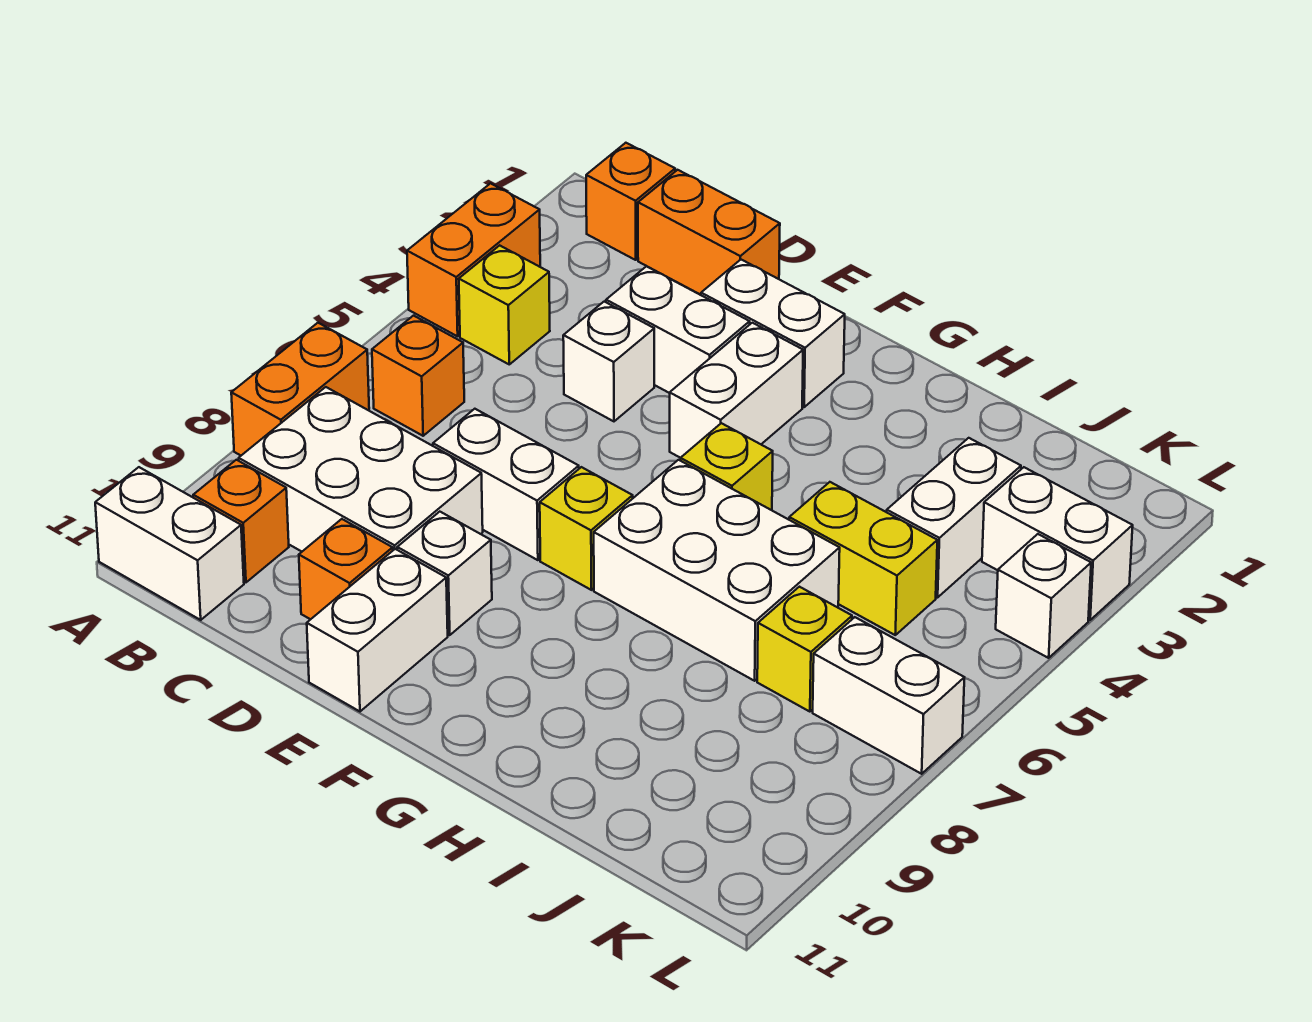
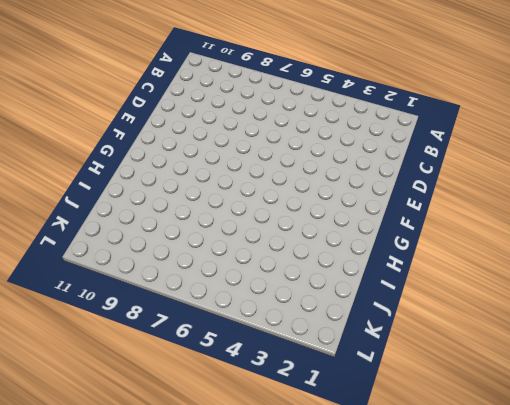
none -> orange brick A3:A4 level 1
none -> orange brick A7:A8 level 1
none -> white brick A11:B11 level 1

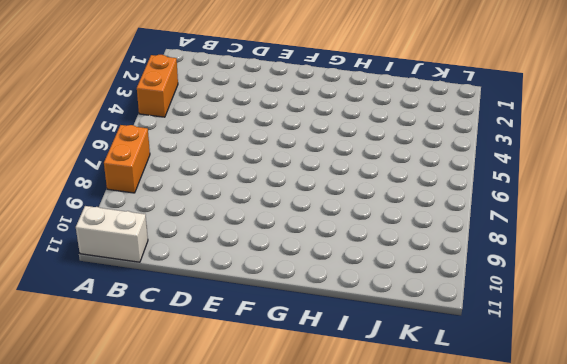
none -> orange brick B1 level 1
none -> yellow brick B4 level 1
none -> orange brick B6 level 1

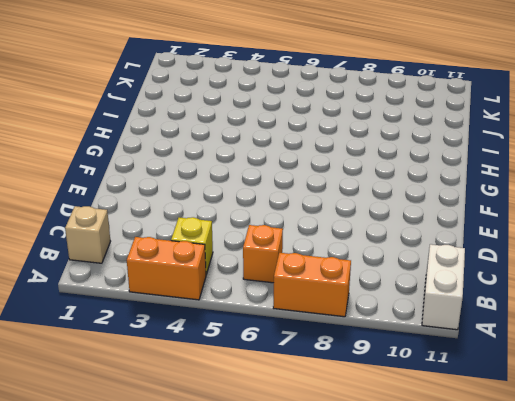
tan brick B1 level 1 -> orange brick B1 level 1
none -> white brick B8:D9 level 1
none -> orange brick B10 level 1
none -> orange brick C1:D1 level 1

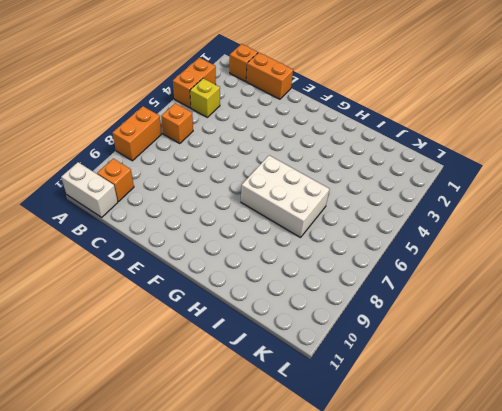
none -> white brick B8:D9 level 1
none -> white brick D3:E3 level 1
none -> white brick D4 level 1

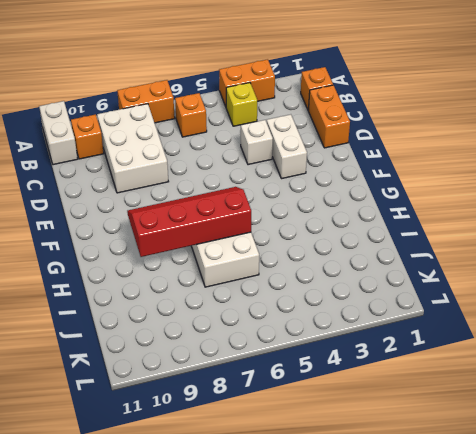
red slope G6:H9 level 2 top H -> none
none -> white brick D7:E7 level 1
none -> orange brick D10 level 1
none -> white brick E2:F2 level 1

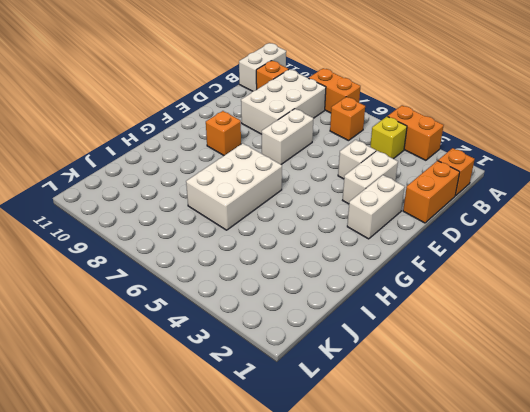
orange brick F9 level 1 -> orange brick D10 level 1
none -> white brick E9 level 1
none -> white brick E10:E11 level 1
none -> white brick F3:F4 level 1

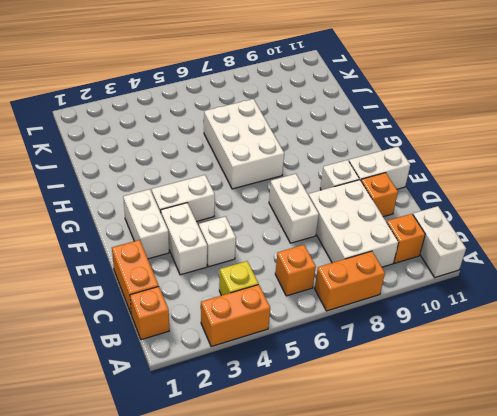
none -> yellow brick F7 level 1
none -> yellow brick G5 level 1
none -> yellow brick I5:J5 level 1

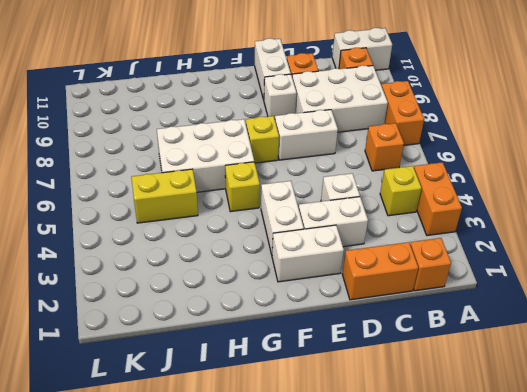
none -> white brick J3:J4 level 1
none -> yellow brick J7 level 1
none -> white brick K3:L3 level 1

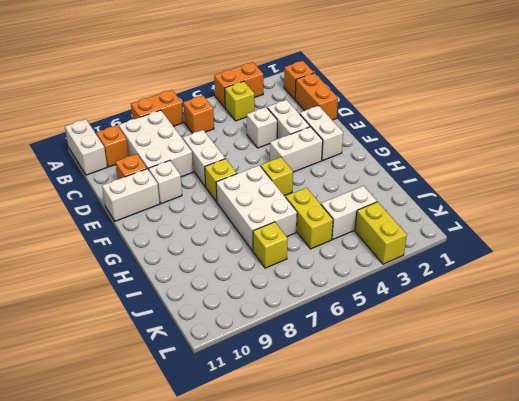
yellow brick K3:L3 level 1 -> white brick K3:L3 level 1
none -> white brick K7:L7 level 1
none -> white brick L4 level 1

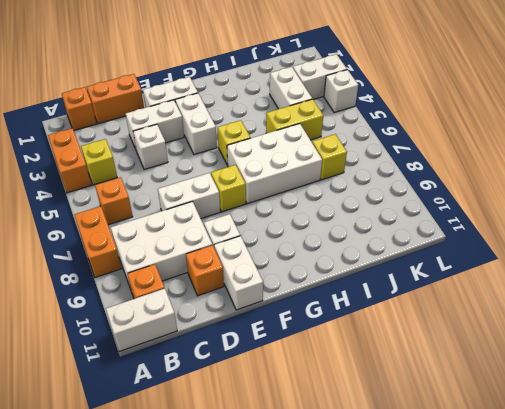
none -> white brick K7:L7 level 1

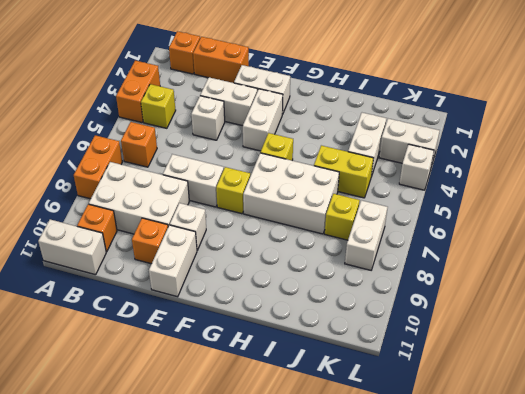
white brick K7:K8 level 1 -> white brick K7:L7 level 1

